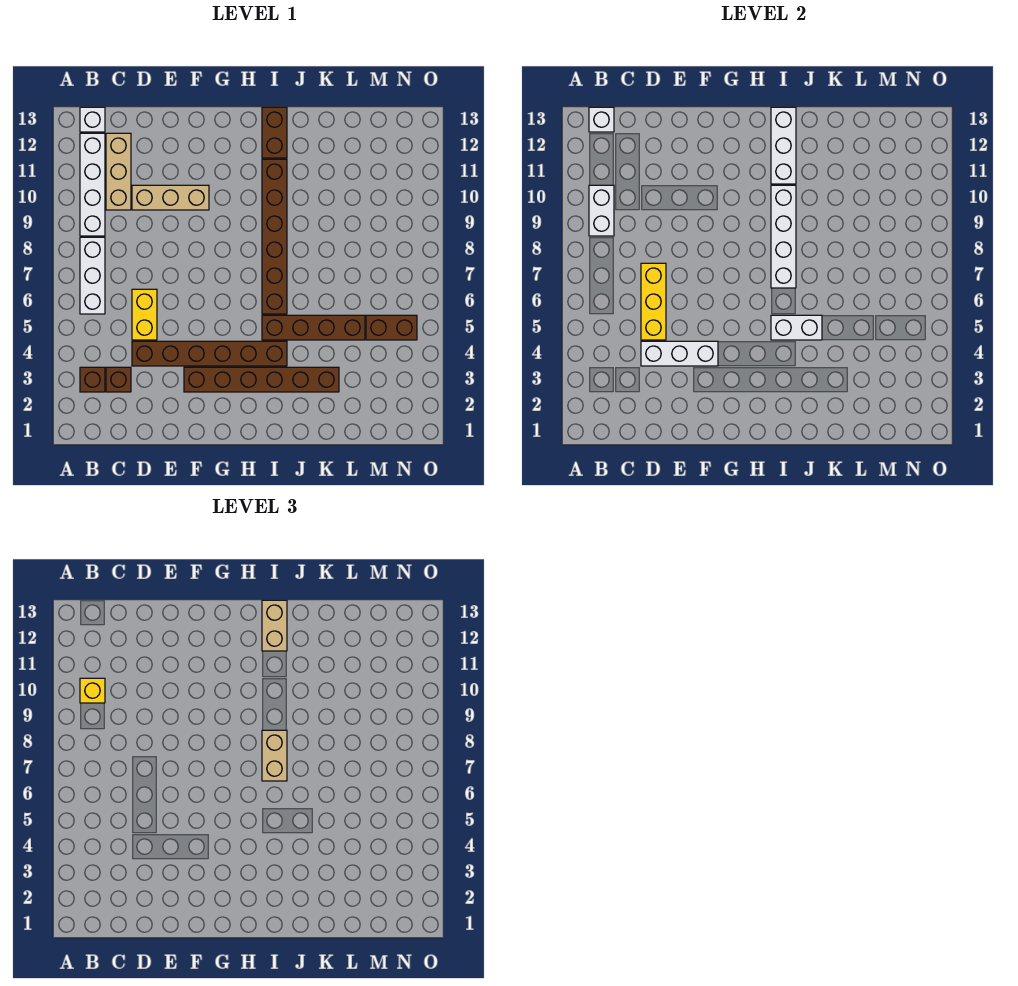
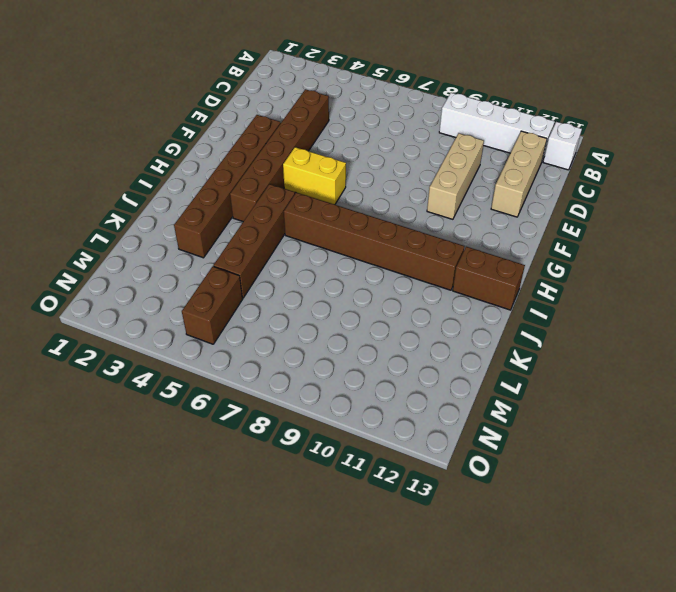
tan brick C12:E12 level 1 -> tan brick C10:C12 level 1
yellow brick G5:G6 level 1 -> yellow brick D5:D6 level 1
none -> brown brick B3 level 1
none -> white brick B6:B8 level 1
none -> brown brick C3 level 1

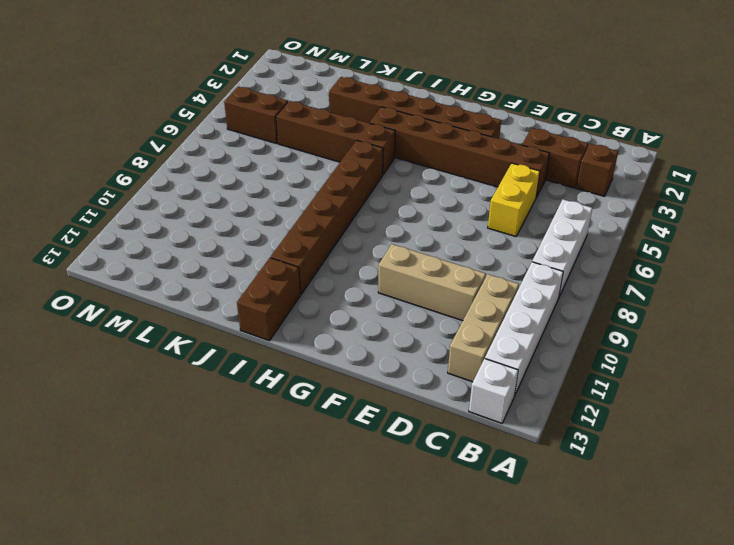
brown brick C3:D3 level 1 -> brown brick C3 level 1
none -> white brick B9:B10 level 2
none -> white brick B13 level 2
none -> white brick D4:F4 level 2

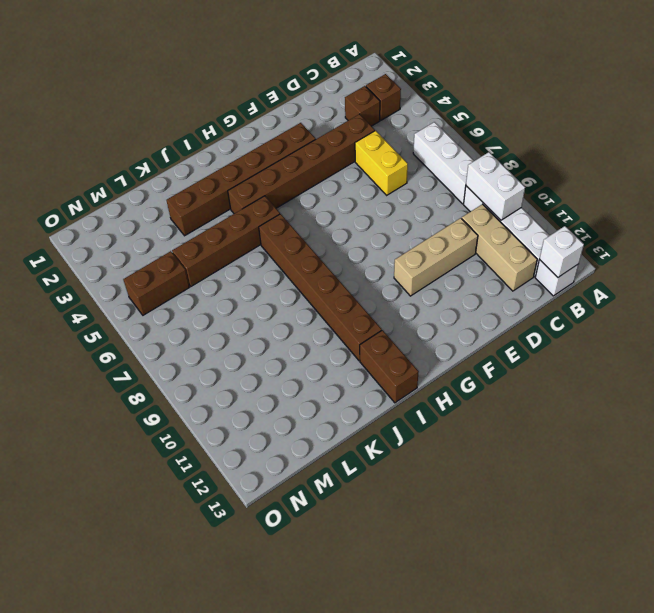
none -> white brick D4:F4 level 2
none -> yellow brick D5:D7 level 2
none -> white brick I5:J5 level 2

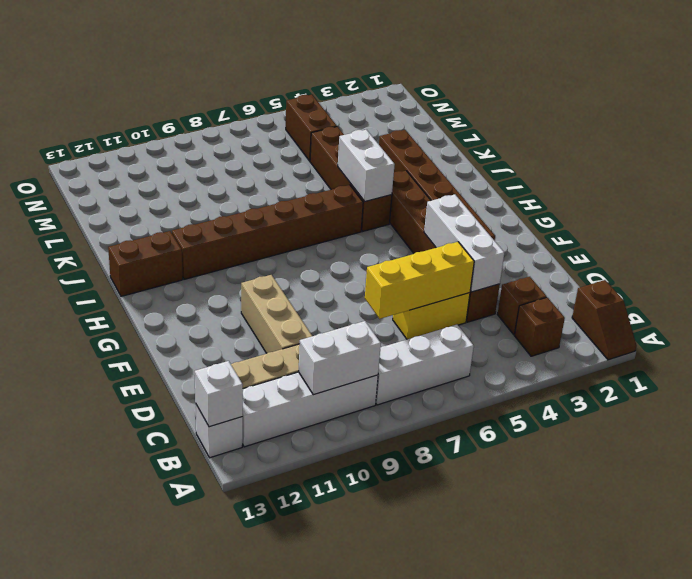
brown slope A1:B1 level 1 top B -> none
none -> white brick I7:I10 level 2
none -> white brick I11:I13 level 2
none -> yellow brick B10 level 3

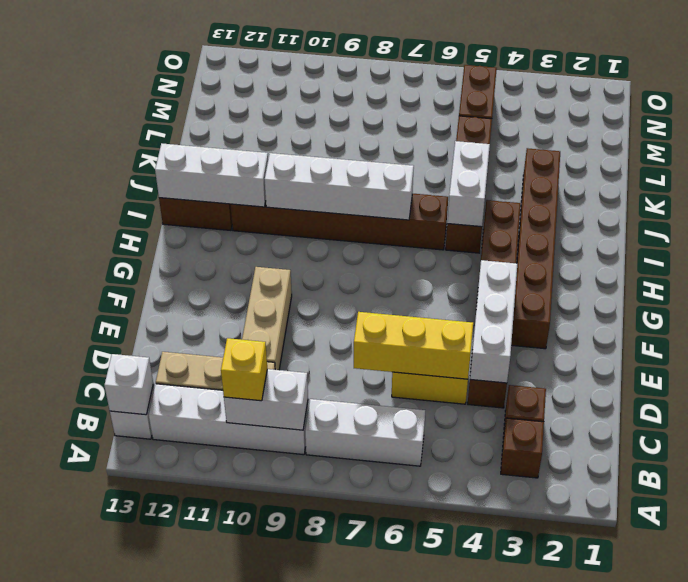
none -> tan brick I7:I8 level 3
none -> tan brick I12:I13 level 3

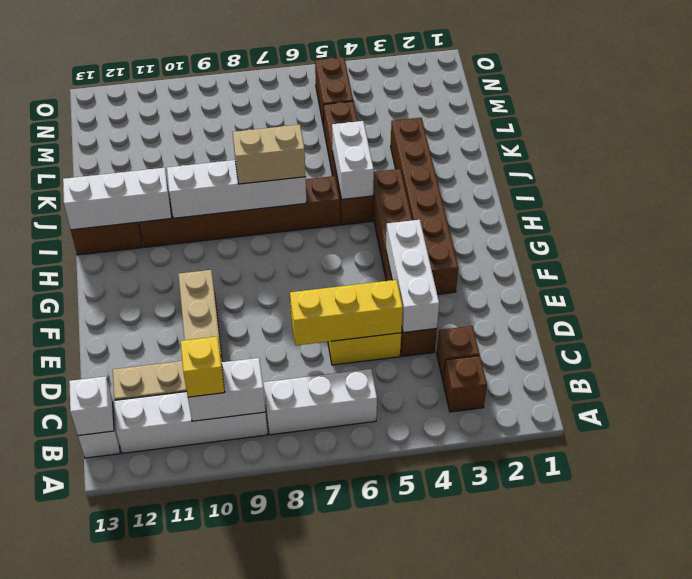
none -> tan brick I12:I13 level 3

